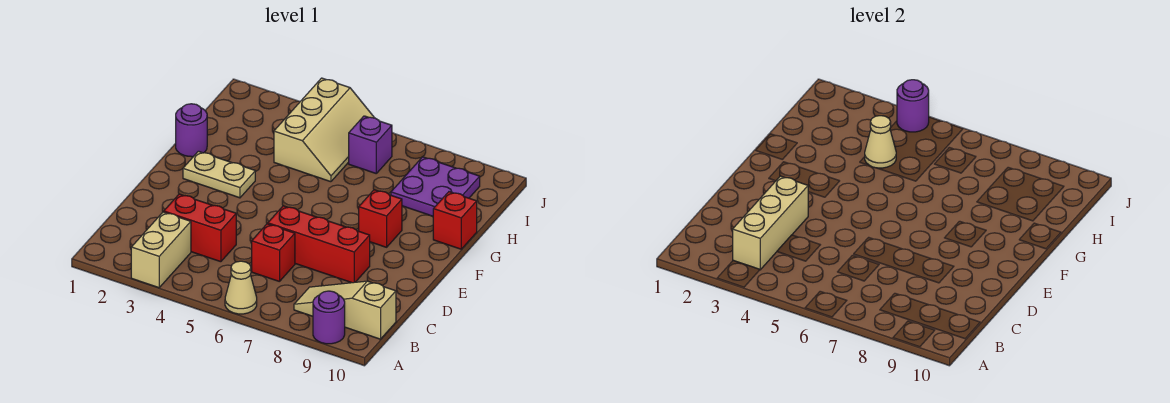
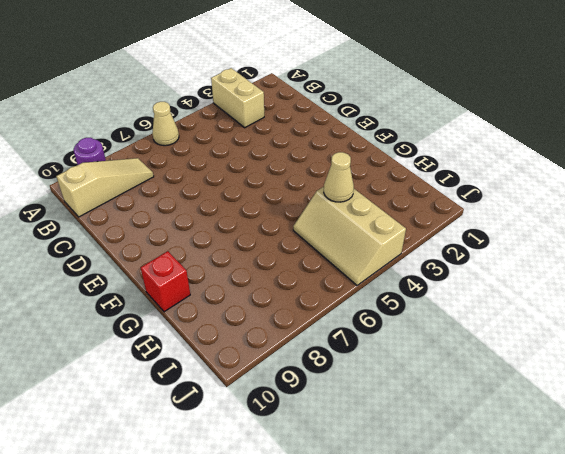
none -> red brick C3:C4 level 1
none -> red brick C6 level 1
none -> red brick D6:D8 level 1

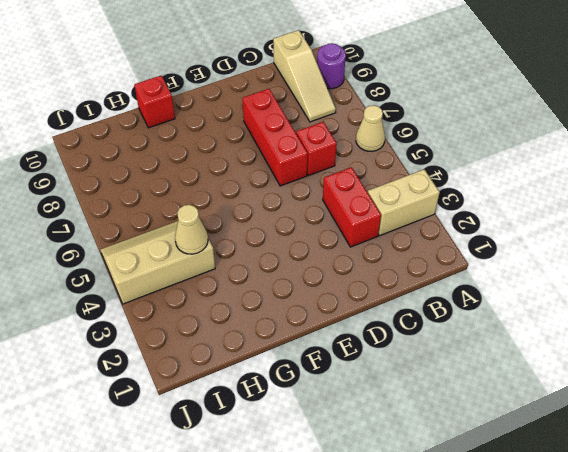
none -> tan plate F2:F3 level 1
none -> red brick F8 level 1
none -> purple round brick G1 level 1

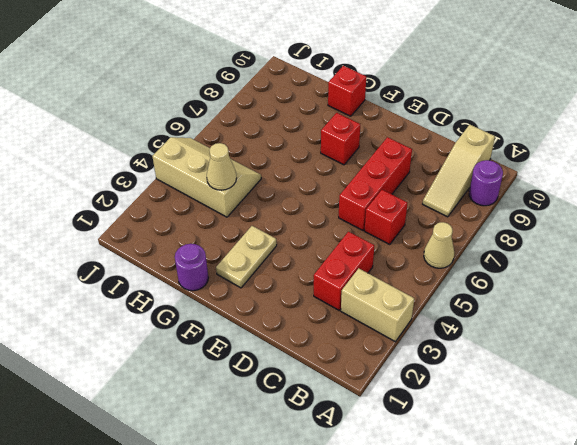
none -> purple plate H8:I9 level 1
none -> purple brick I6 level 1
none -> tan brick B3:D3 level 2

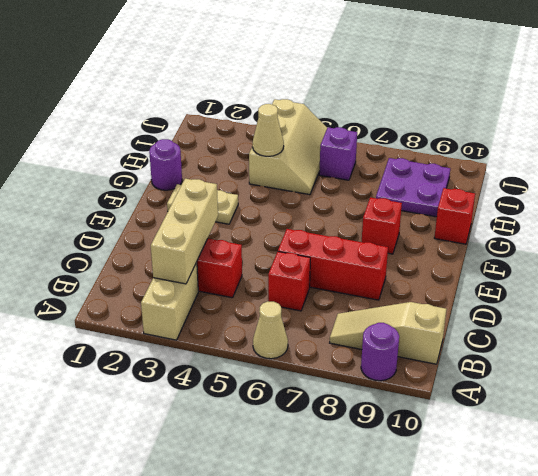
none -> purple round brick J4 level 2

